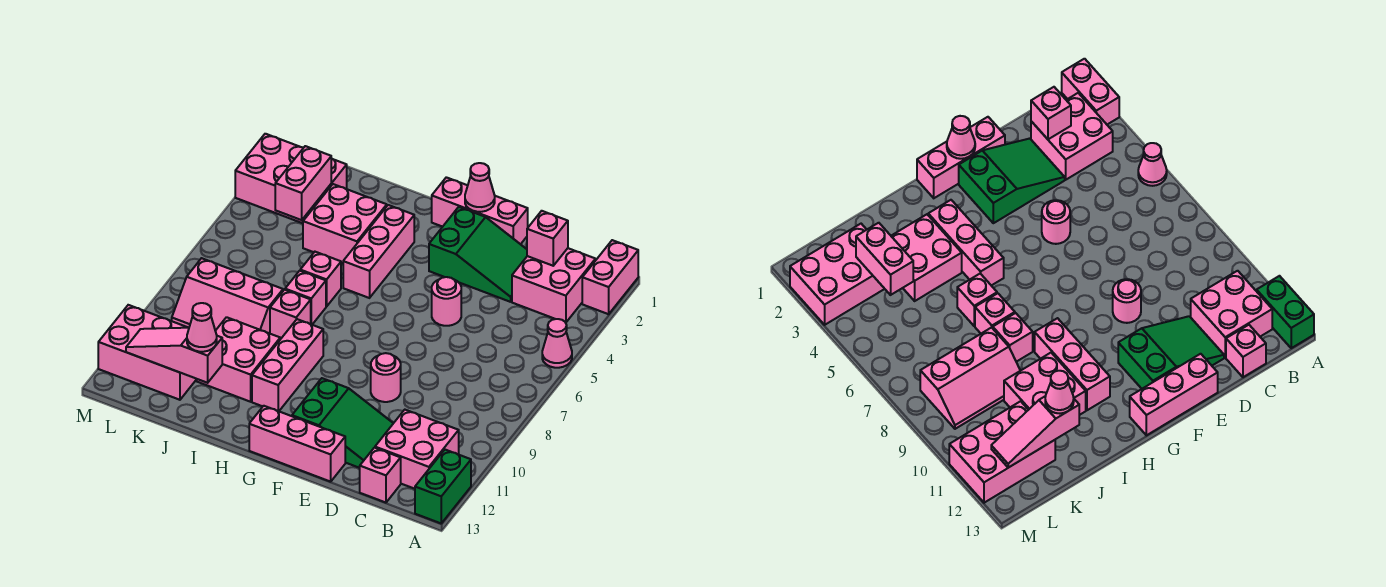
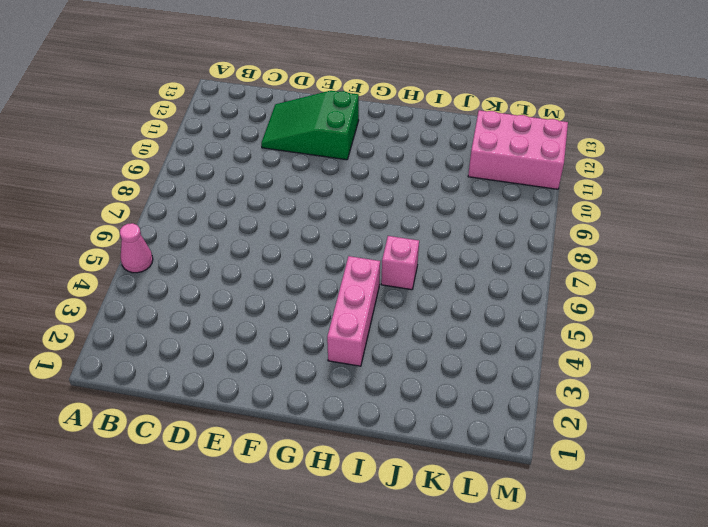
none -> pink brick A1:A2 level 1
none -> green brick A12:A13 level 1
none -> pink brick B2:C3 level 1

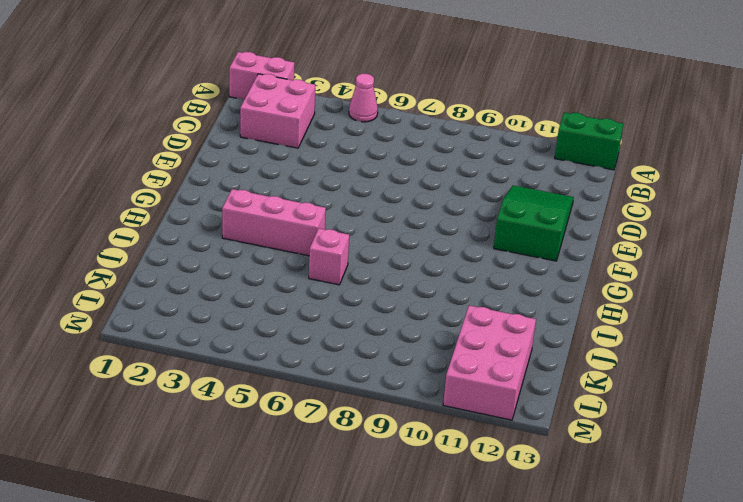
none -> pink brick B11:C12 level 1
none -> pink brick C13 level 1
none -> green slope D2:F3 level 1 top F

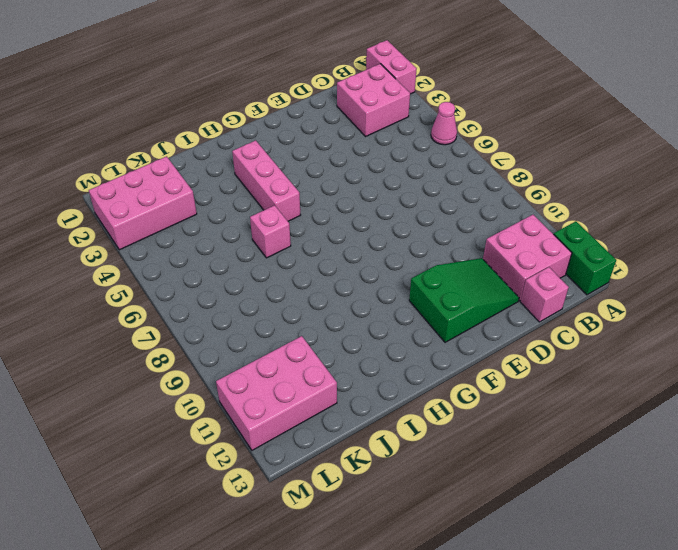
none -> green slope D2:F3 level 1 top F
none -> pink brick E1:G1 level 1
none -> pink round brick E5 level 1

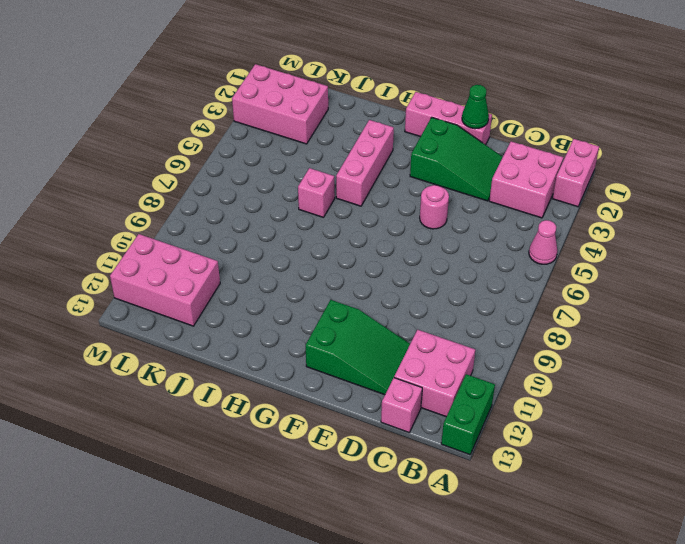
green cone E1 level 2 -> none
none -> pink round brick E9 level 1
none -> pink brick E13:G13 level 1
none -> pink brick H9:H11 level 1

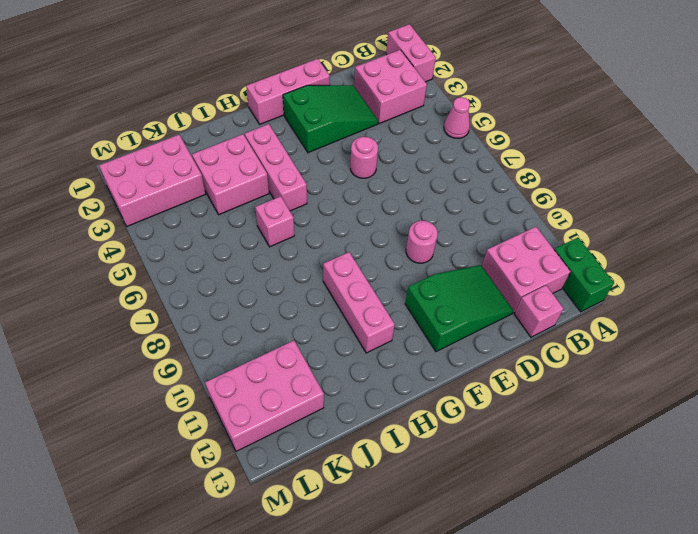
none -> pink brick E13:G13 level 1
none -> pink brick I7 level 1
none -> pink brick I8 level 1

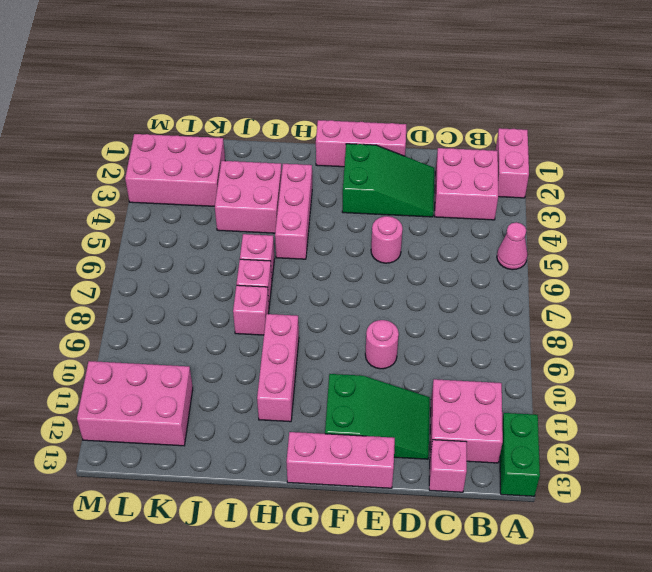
none -> pink brick I10:J11 level 1
none -> pink slope J8:L9 level 1 top 8
none -> pink brick C2 level 2

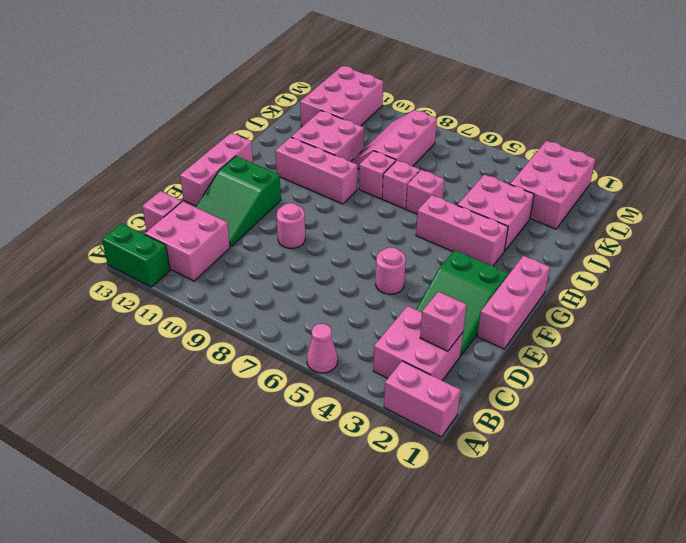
none -> pink cone F1 level 2
none -> pink slope J12:L12 level 2 top J
none -> pink brick K3:K4 level 2

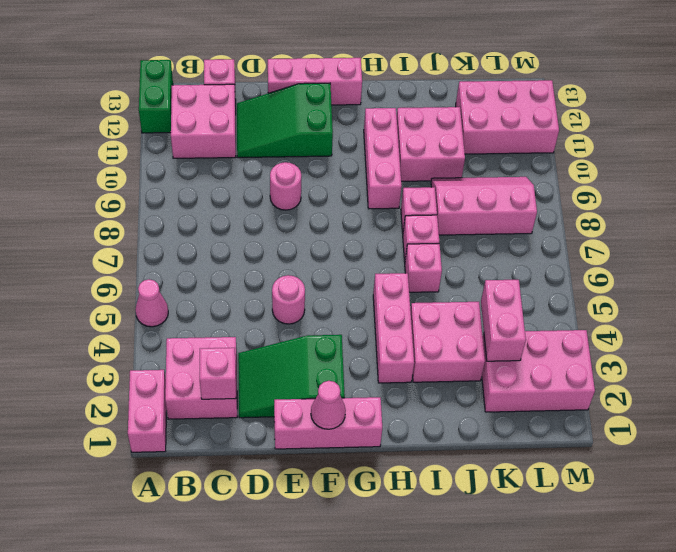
none -> pink slope J12:L12 level 2 top J
none -> pink cone J12 level 3

